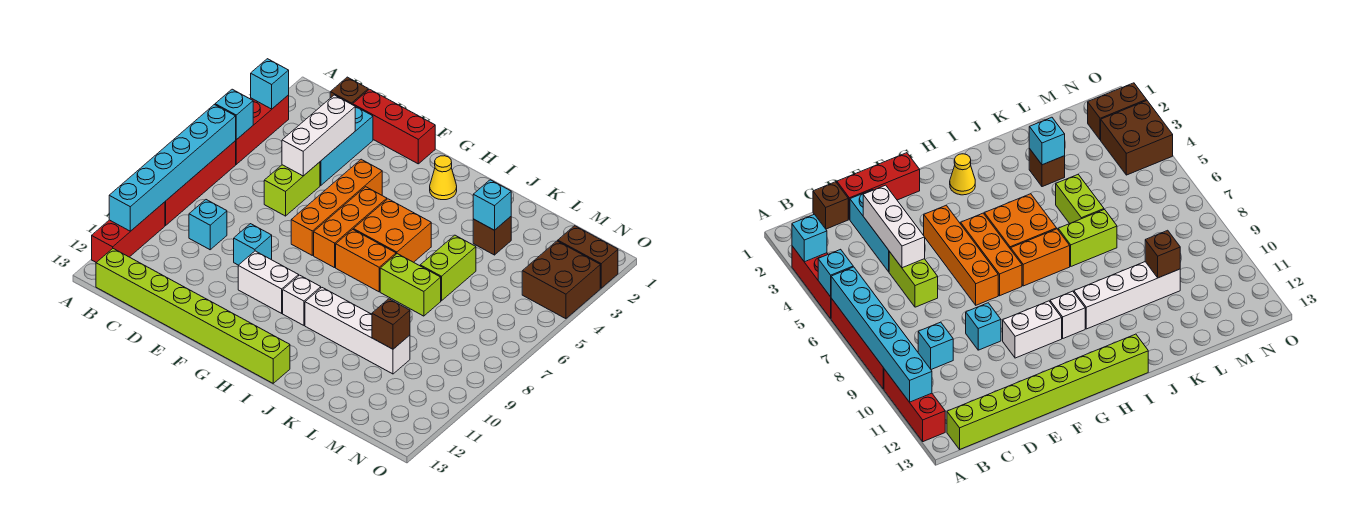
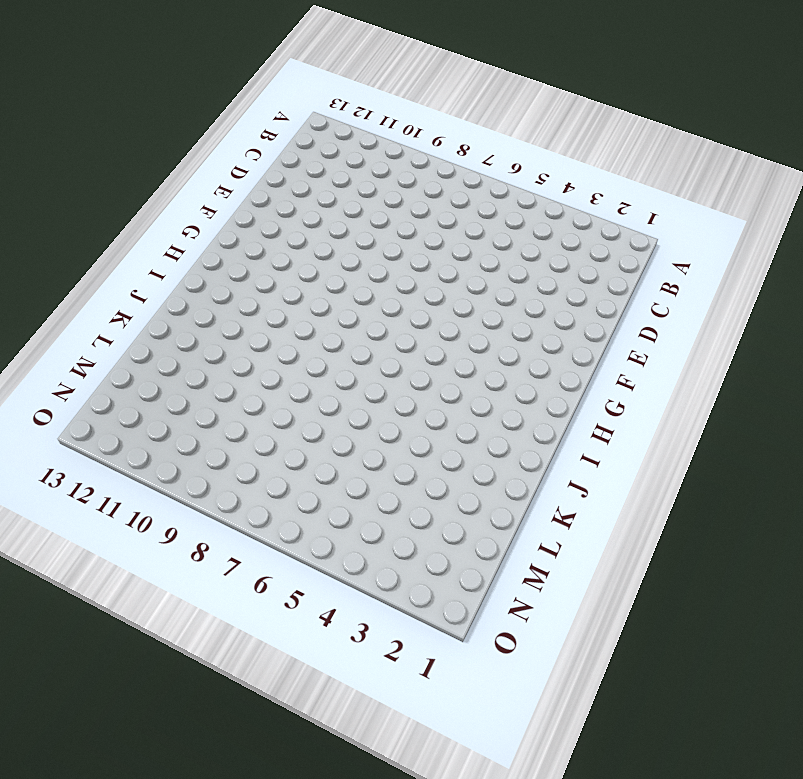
none -> red brick A3:A5 level 1
none -> red brick A6:A9 level 1
none -> red brick A10:A12 level 1

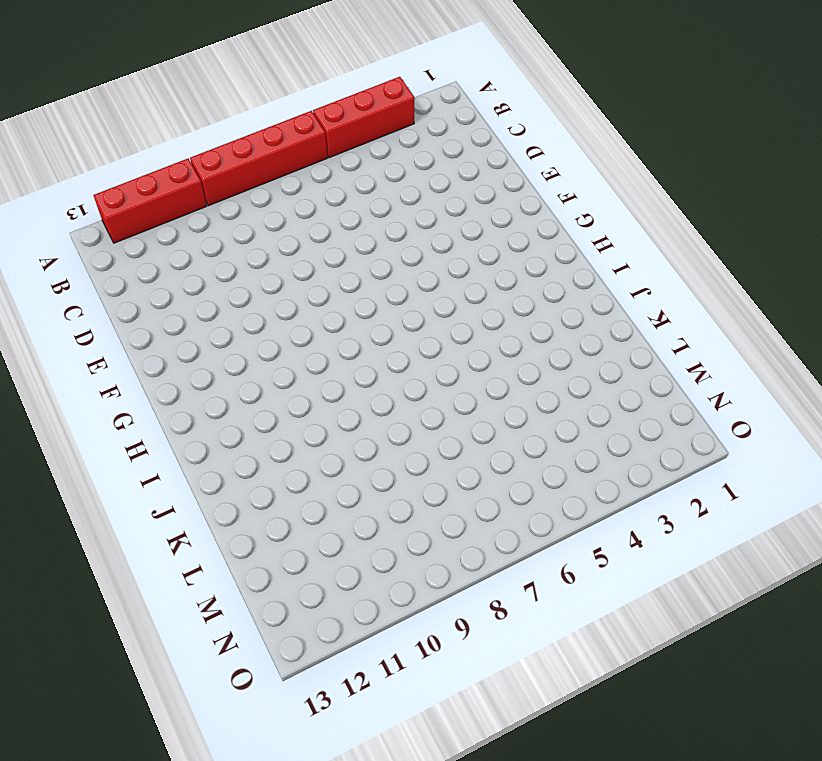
none -> lime brick B13:I13 level 1
none -> brown brick C1 level 1
none -> cyan brick C9 level 1

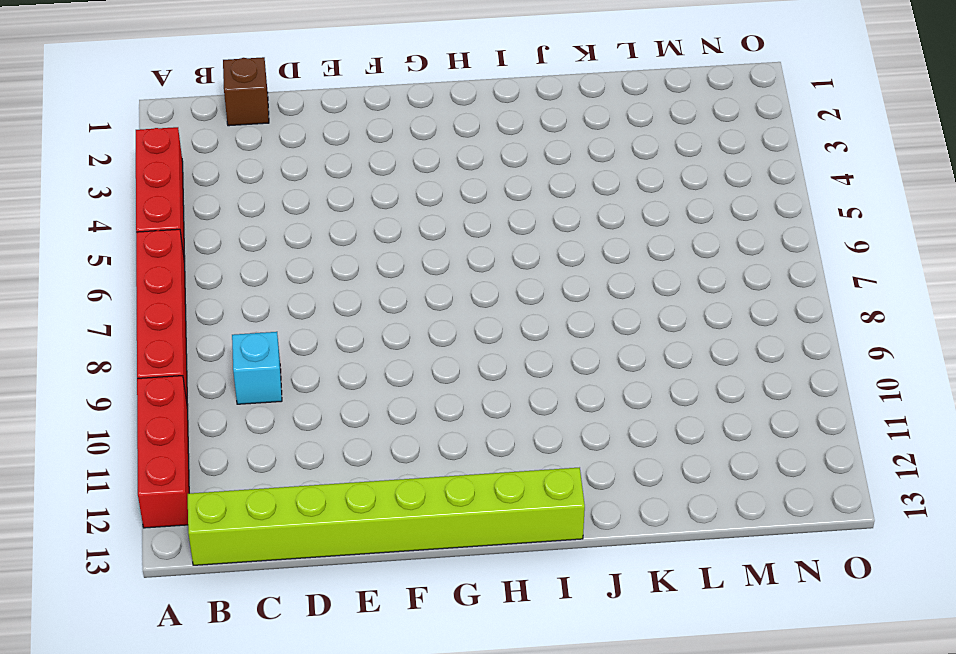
none -> red brick D1:F1 level 1
none -> cyan brick D2:D4 level 1
none -> lime brick D5:D6 level 1

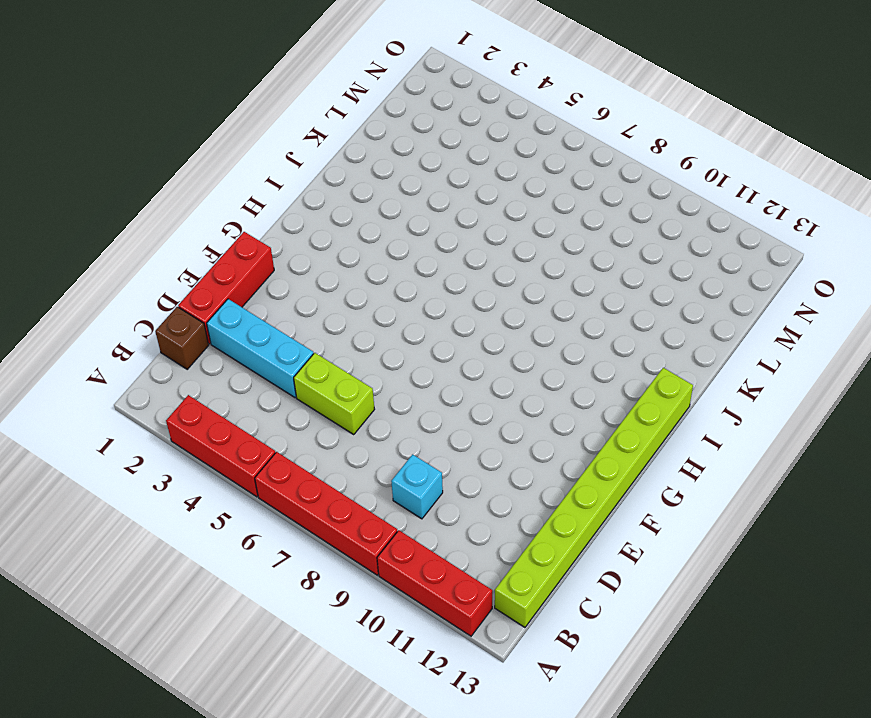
none -> cyan brick E9 level 1
none -> orange brick F4:F7 level 1
none -> white brick F10:G10 level 1

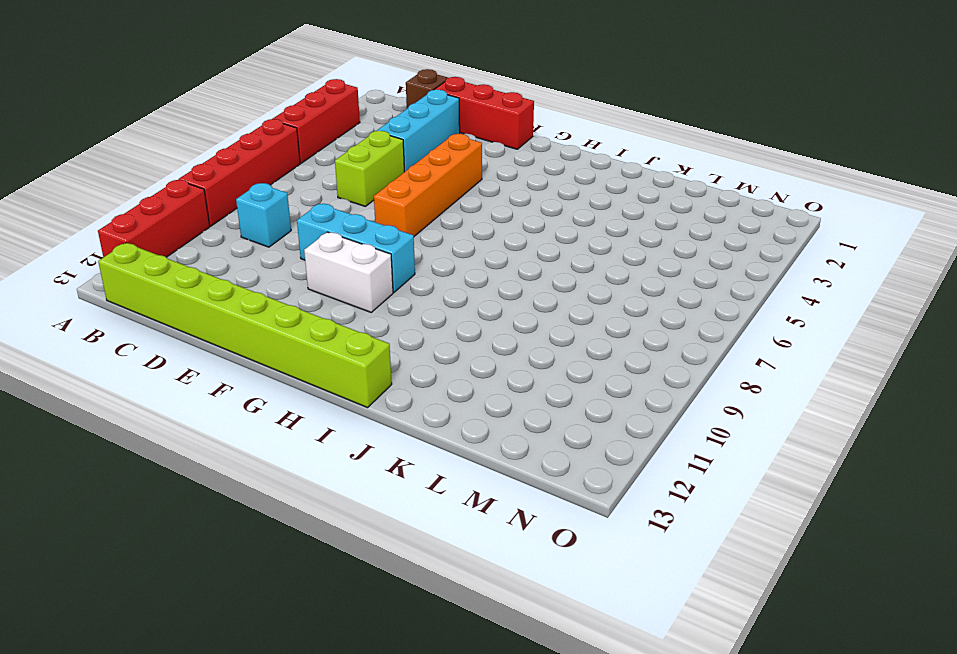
cyan brick E9:G9 level 1 -> cyan brick E9 level 1
none -> orange brick G5:G7 level 1
none -> yellow cone H2 level 1
none -> orange brick H5:I6 level 1

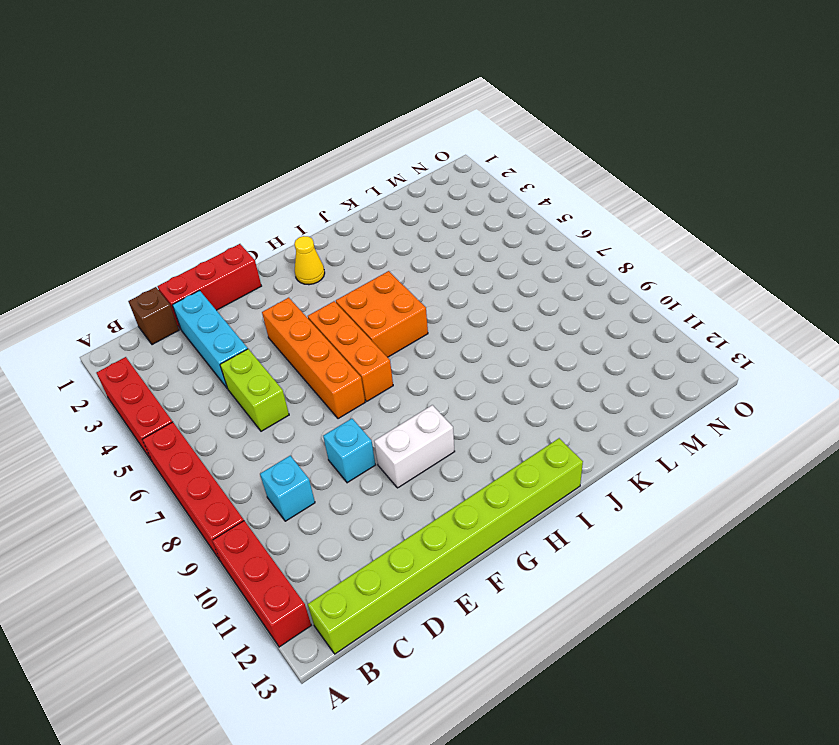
none -> orange brick H7:I7 level 1
none -> white brick H10 level 1
none -> white brick I10:L10 level 1

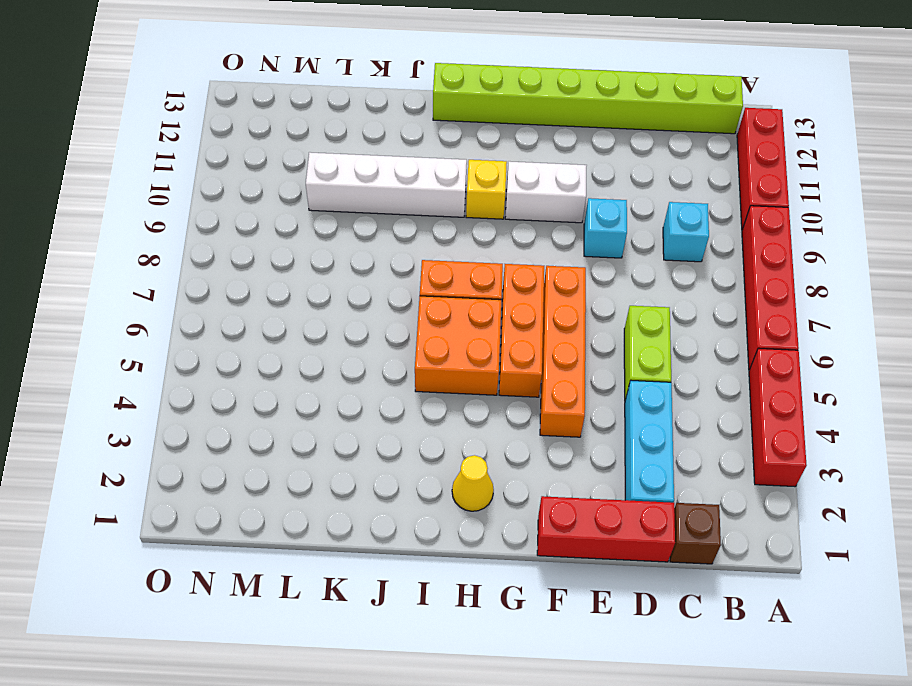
yellow brick H10 level 1 -> white brick H10 level 1
none -> lime brick J7:K7 level 1
none -> brown brick K3 level 1
none -> lime brick K5:K6 level 1

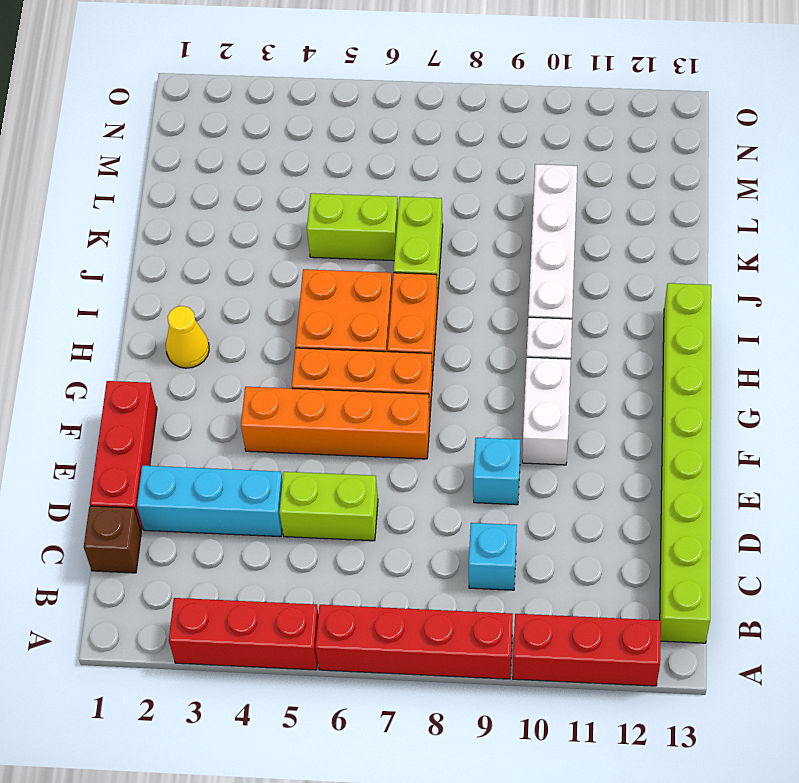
none -> brown brick K3 level 1
none -> brown brick N2:O2 level 1
none -> brown brick N3:O4 level 1

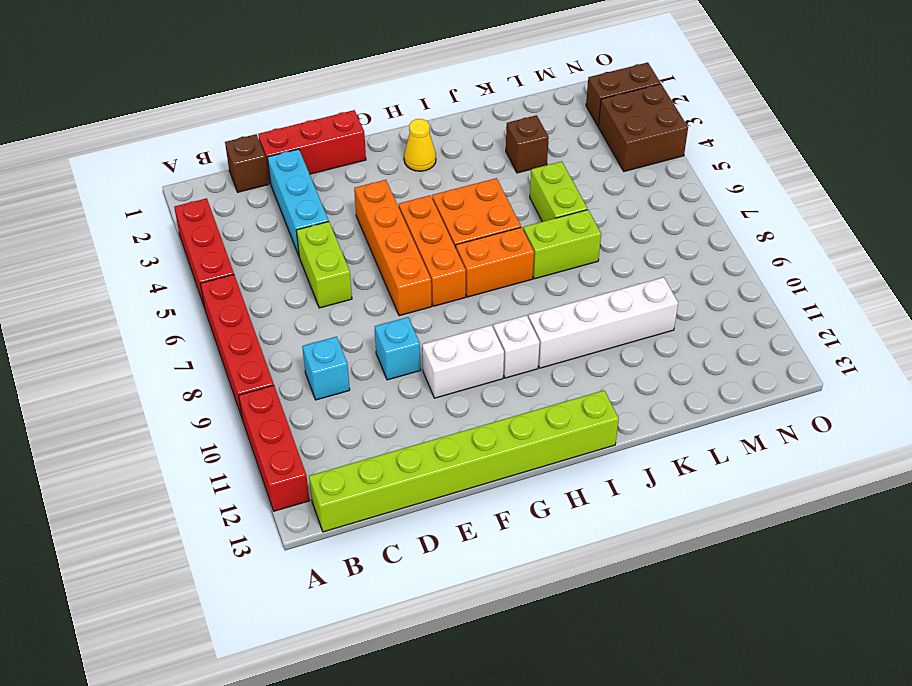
none -> cyan brick A3 level 2
none -> cyan brick A5 level 2
none -> cyan brick A6:A11 level 2

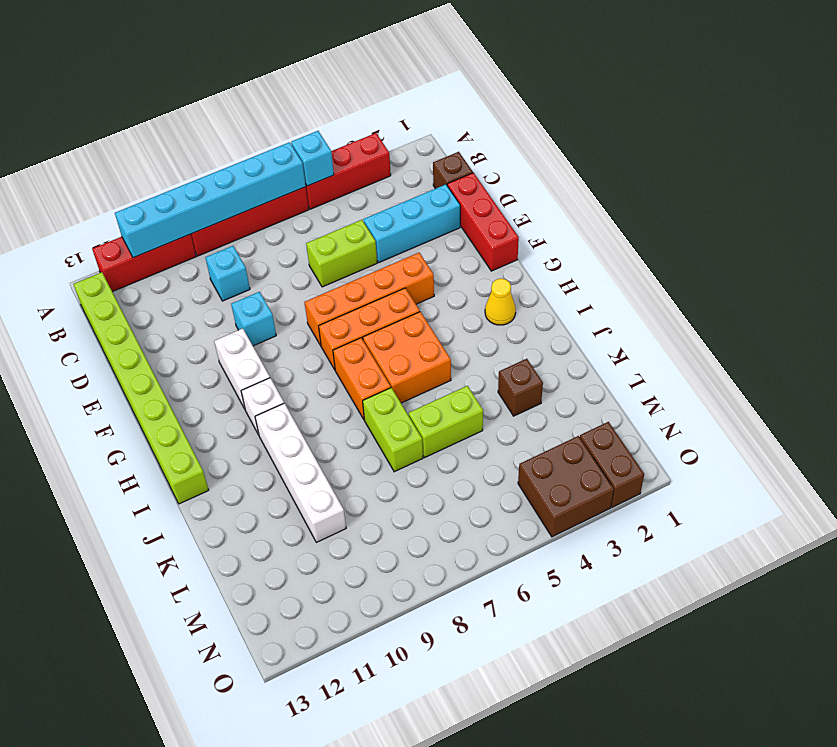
none -> cyan brick A3 level 2
none -> white brick D3:D5 level 2
none -> cyan brick K3 level 2

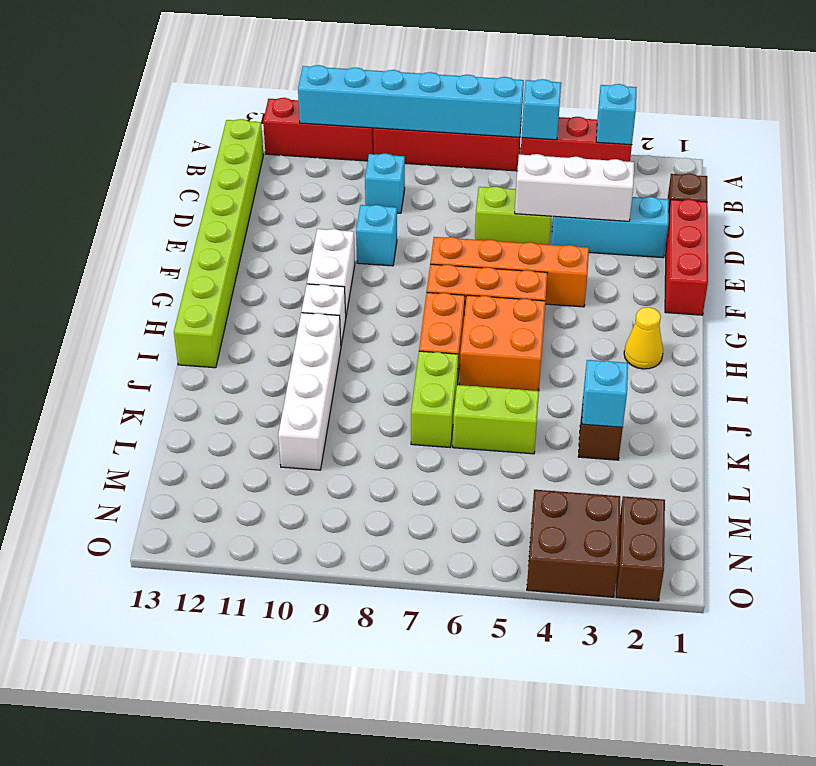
none -> brown brick L10 level 2

